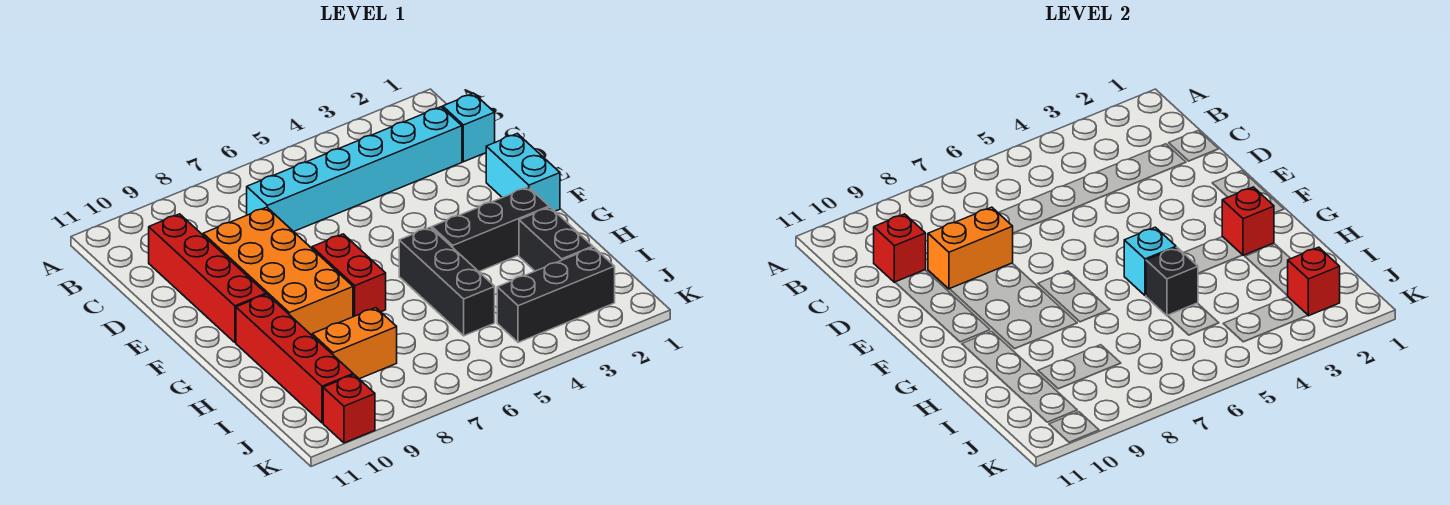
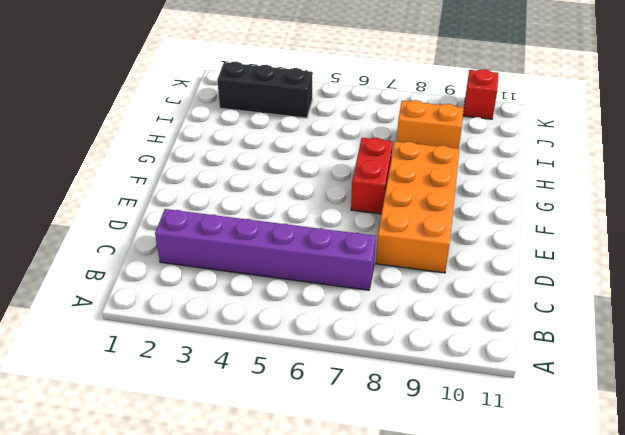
purple brick C2:C7 level 1 -> cyan brick C2:C7 level 1
none -> cyan brick C1 level 1
none -> red brick C10:F10 level 1
none -> cyan brick E1:F1 level 1

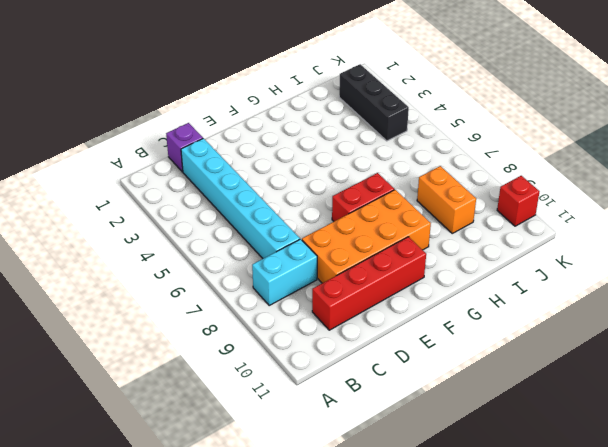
cyan brick B8:C8 level 1 -> cyan brick E1:F1 level 1
purple brick C1 level 1 -> cyan brick C1 level 1
none -> black brick G2:G4 level 1
none -> black brick G5:I5 level 1
none -> red brick G10:J10 level 1

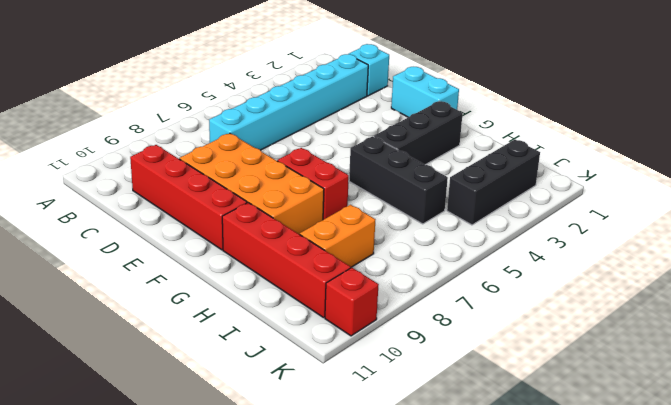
none -> black brick H2:I2 level 1
none -> red brick C10 level 2
none -> orange brick D8:D9 level 2

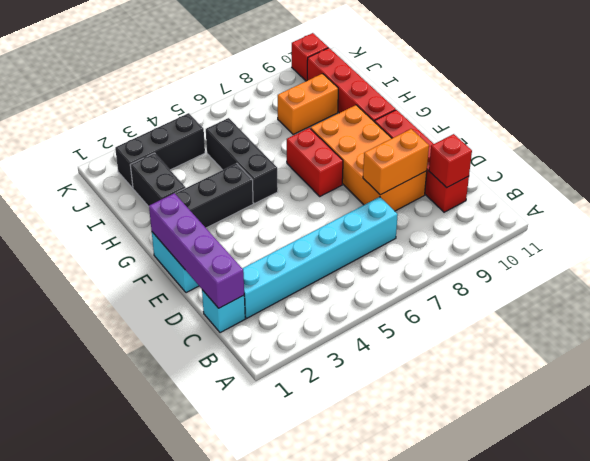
purple brick C1:F1 level 2 -> none
none -> red brick G2 level 2
none -> cyan brick G5 level 2
none -> black brick H5 level 2

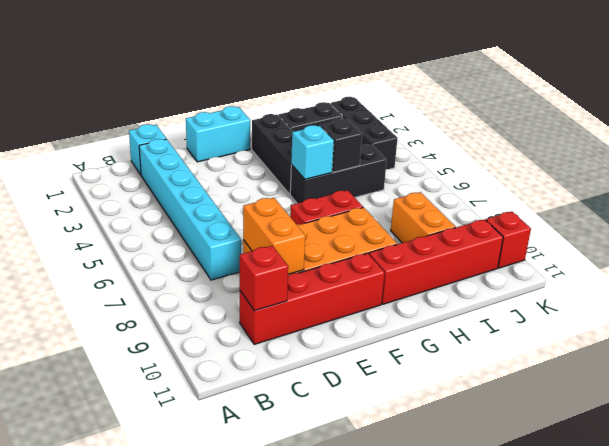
none -> red brick G2 level 2
none -> red brick J2 level 2

